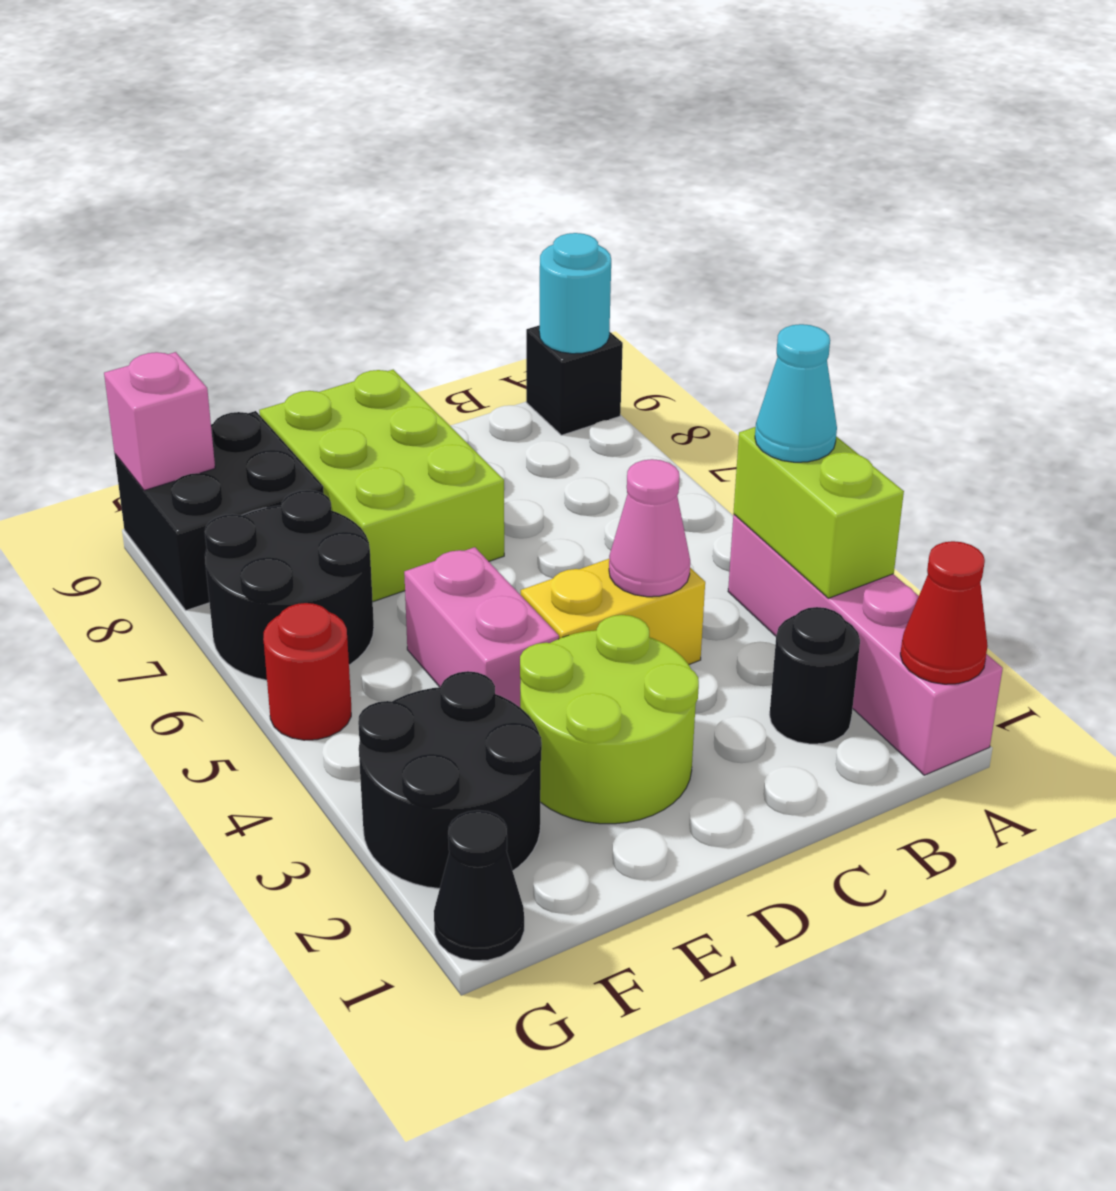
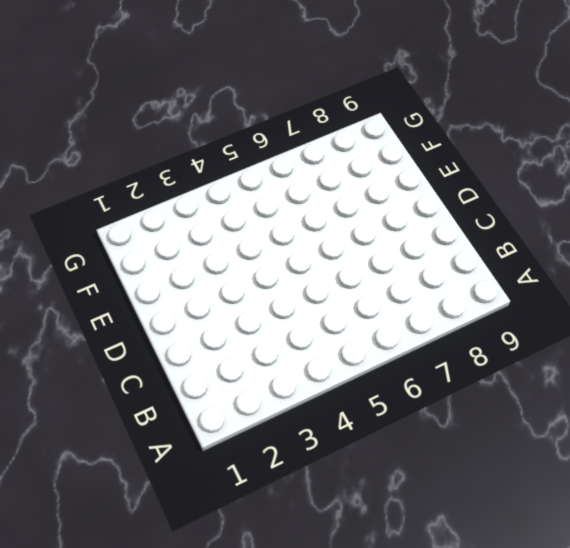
none -> pink brick A1:A4 level 1
none -> black brick A9 level 1
none -> black round brick B2 level 1

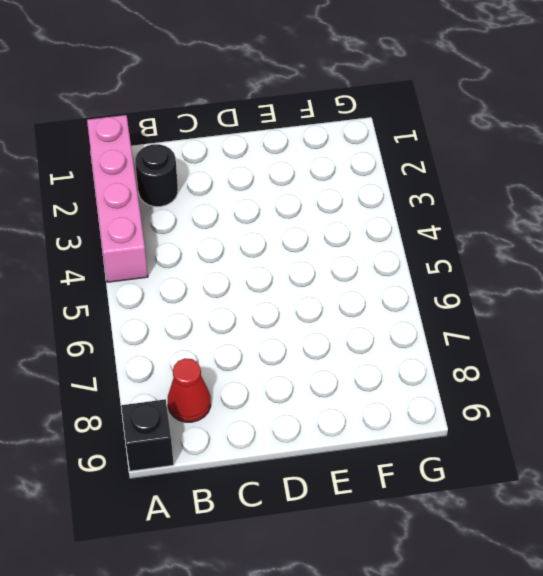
red cone B8 level 1 -> red cone A1 level 2
none -> yellow brick C4:D4 level 1
none -> lime round brick D2:E3 level 1
none -> lime brick D7:E9 level 1

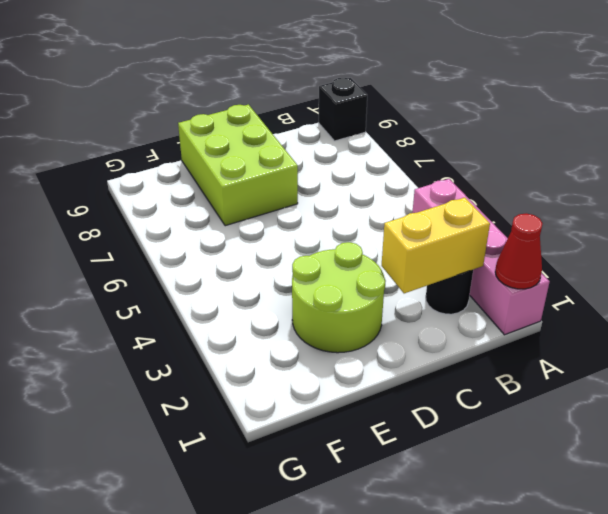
yellow brick B2:C2 level 2 -> yellow brick C4:D4 level 1
none -> pink brick E4:E5 level 1
none -> black round brick F2:G3 level 1
none -> black round brick F6:G7 level 1

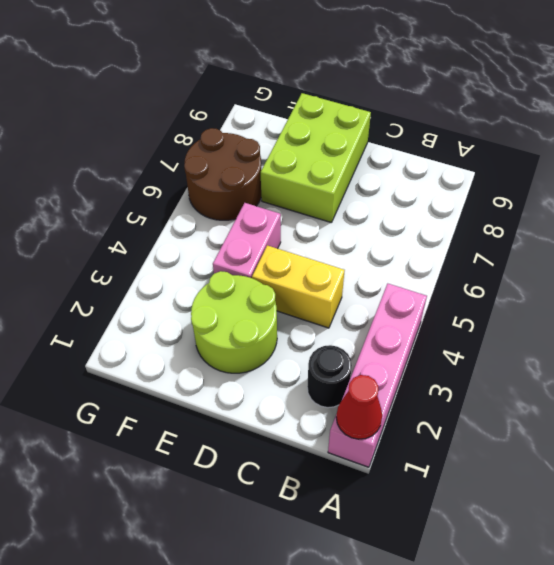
brown round brick F6:G7 level 1 -> black round brick F6:G7 level 1
none -> black brick A9 level 1
none -> black round brick F2:G3 level 1
none -> black brick F8:G9 level 1

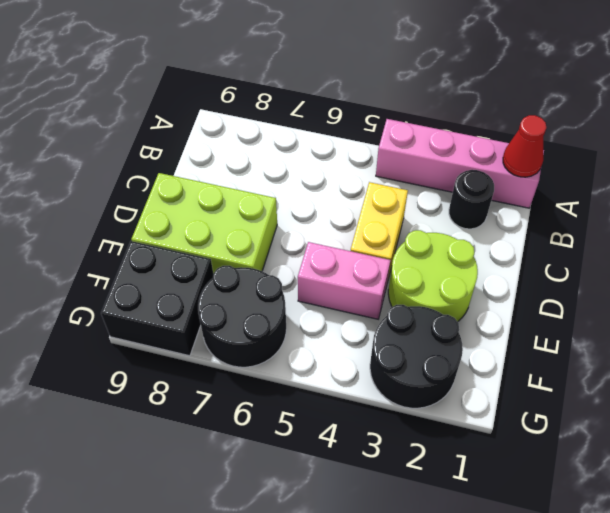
none -> black brick A9 level 1
none -> black cone G1 level 1
none -> red round brick G5 level 1

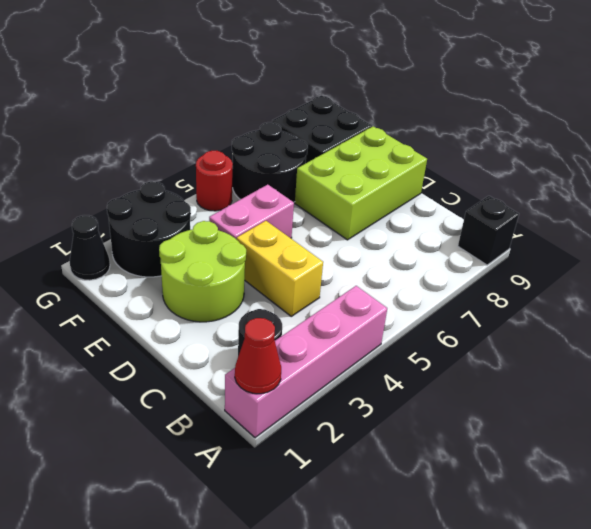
none -> lime brick A3:A4 level 2
none -> cyan round brick A9 level 2
none -> pink cone C4 level 2

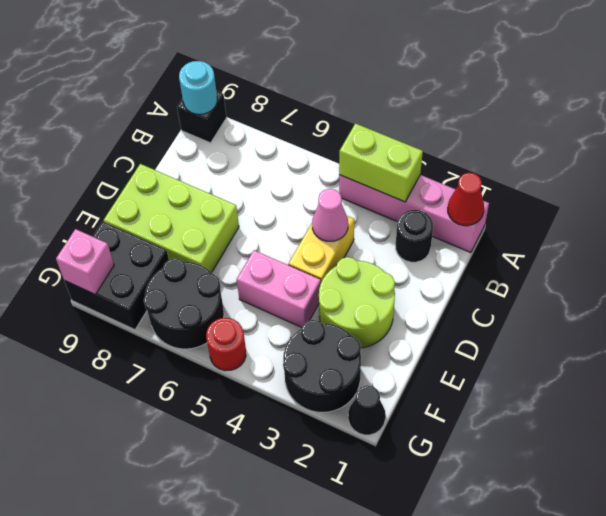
none -> cyan cone A4 level 3

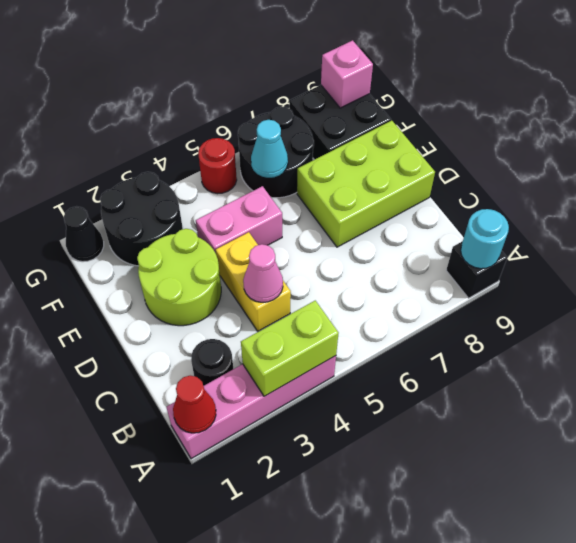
cyan cone F6 level 2 -> cyan cone A4 level 3

